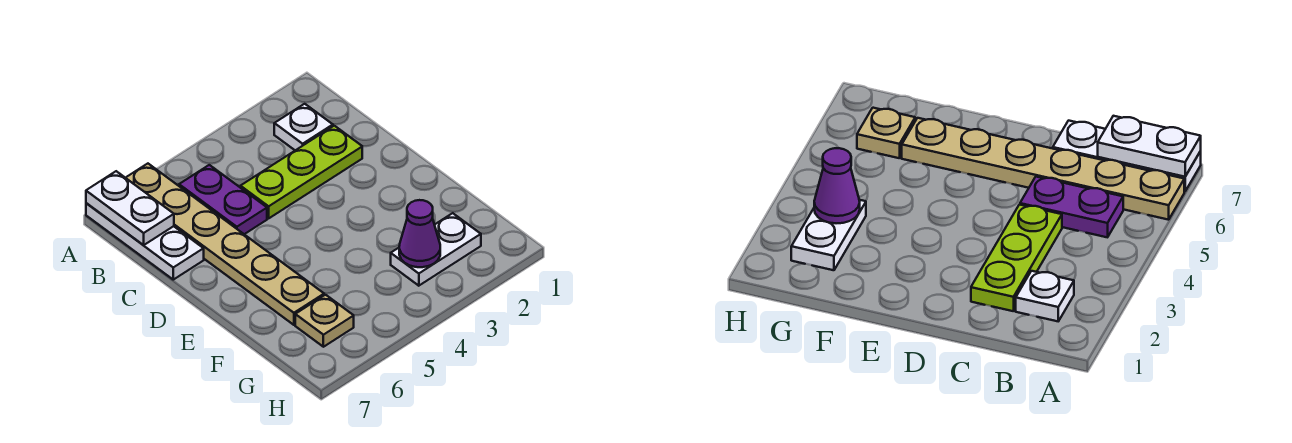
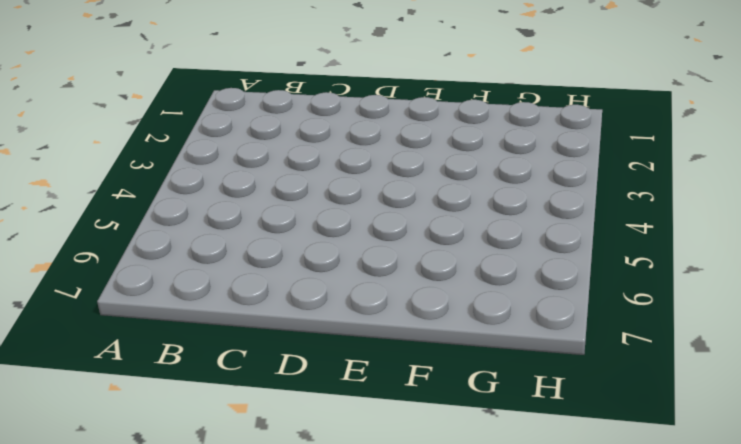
none -> tan plate A6:F6 level 1
none -> white plate A7:C7 level 1

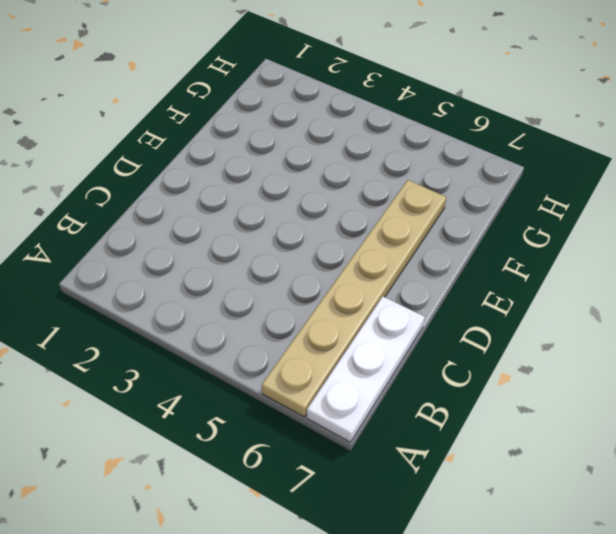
none -> white plate B2 level 1
none -> purple plate B5:C5 level 1

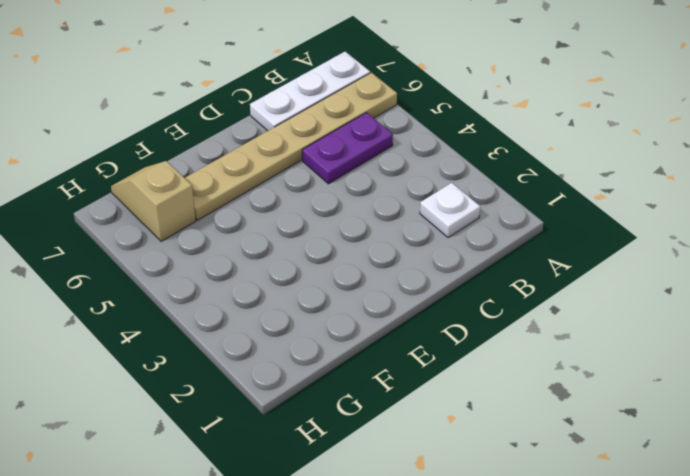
tan slope G6:G7 level 1 top 6 -> tan plate G6 level 1
none -> lime plate C2:C4 level 1
none -> white plate G2:G3 level 1

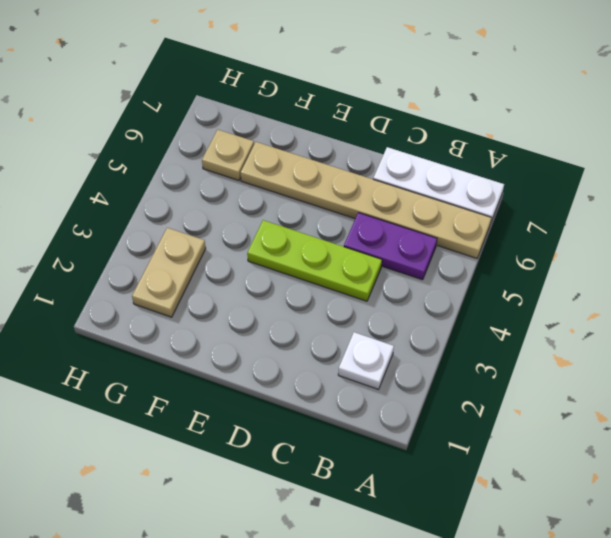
lime plate C4:E4 level 1 -> lime plate C2:C4 level 1
tan plate G2:G3 level 1 -> white plate G2:G3 level 1
none -> white plate A7:B7 level 2
none -> purple cone G3 level 2

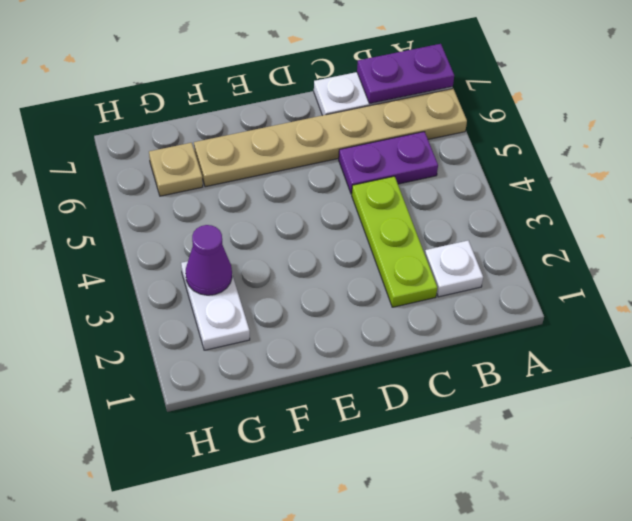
purple plate A7:B7 level 2 -> white plate A7:B7 level 2

